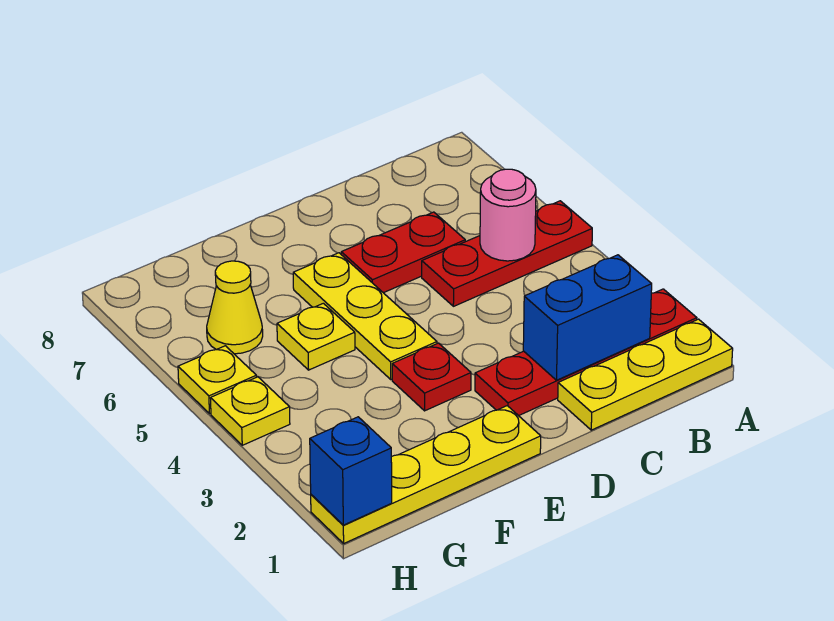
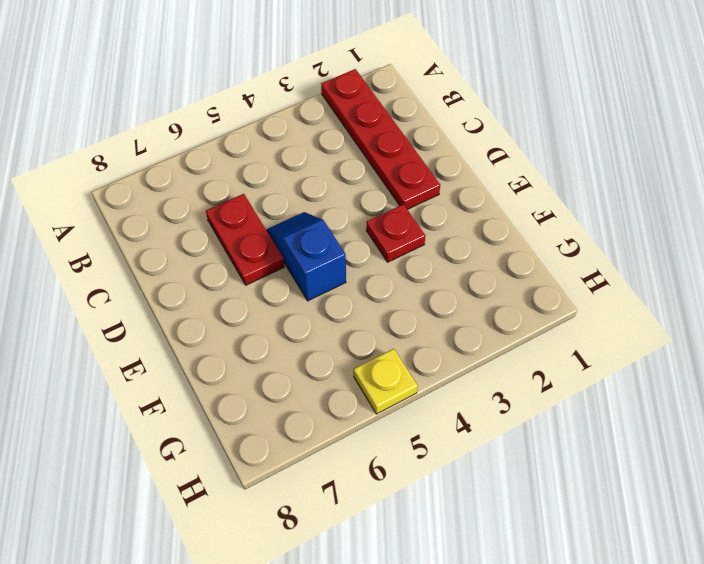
blue slope D5:E5 level 1 top E -> yellow plate E4:E6 level 1
none -> yellow plate A1:C1 level 1
none -> red plate A5:C5 level 1
none -> yellow plate E1:H1 level 1

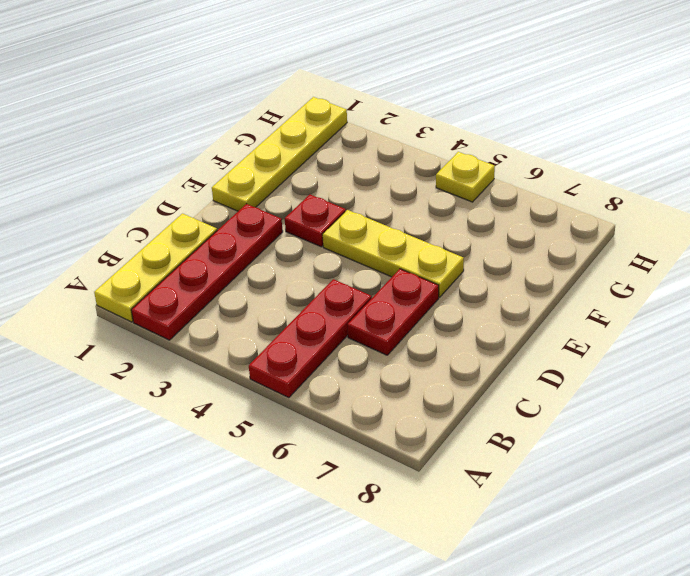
none -> yellow plate F5 level 1
none -> yellow cone G6 level 1
none -> yellow plate H4 level 1

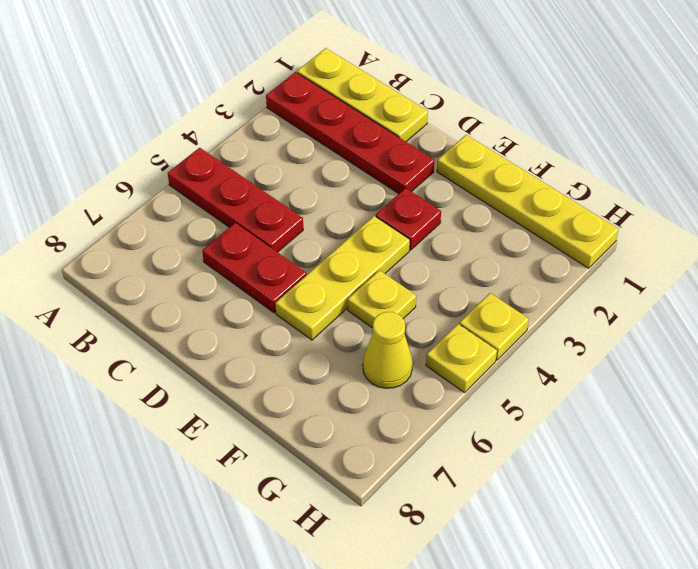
none -> blue brick B2:C2 level 2
none -> pink round brick B5 level 2
none -> blue brick H1 level 2

